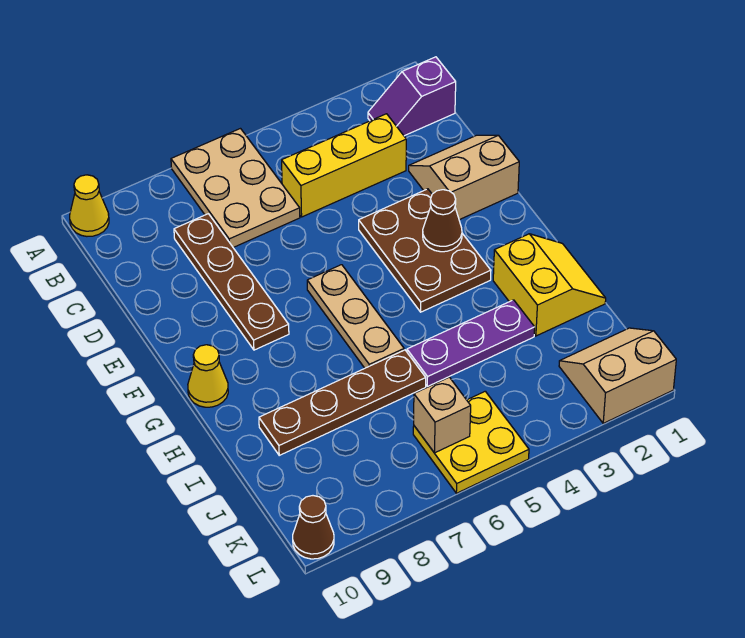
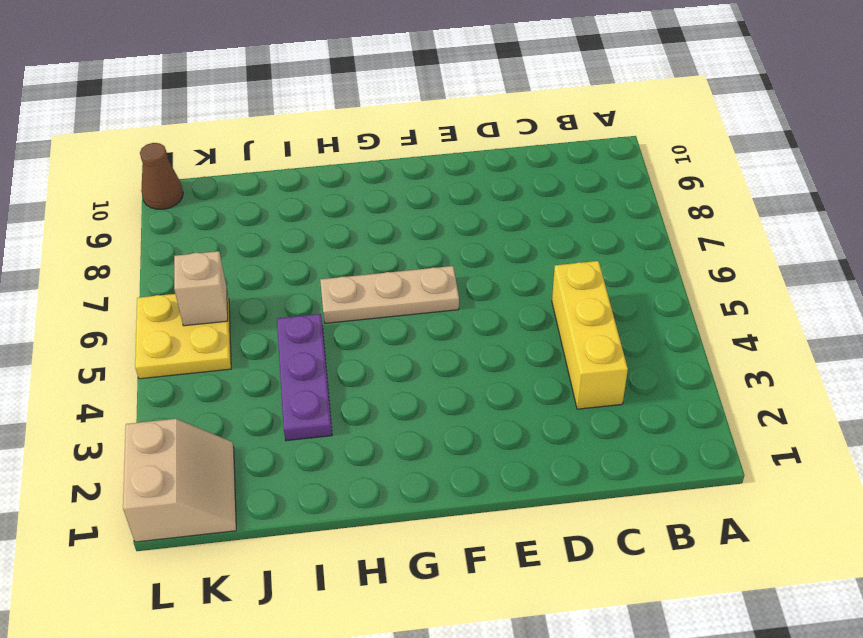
none -> tan plate A6:C7 level 1
none -> yellow cone A10 level 1
none -> purple slope B1:B2 level 1 top 1

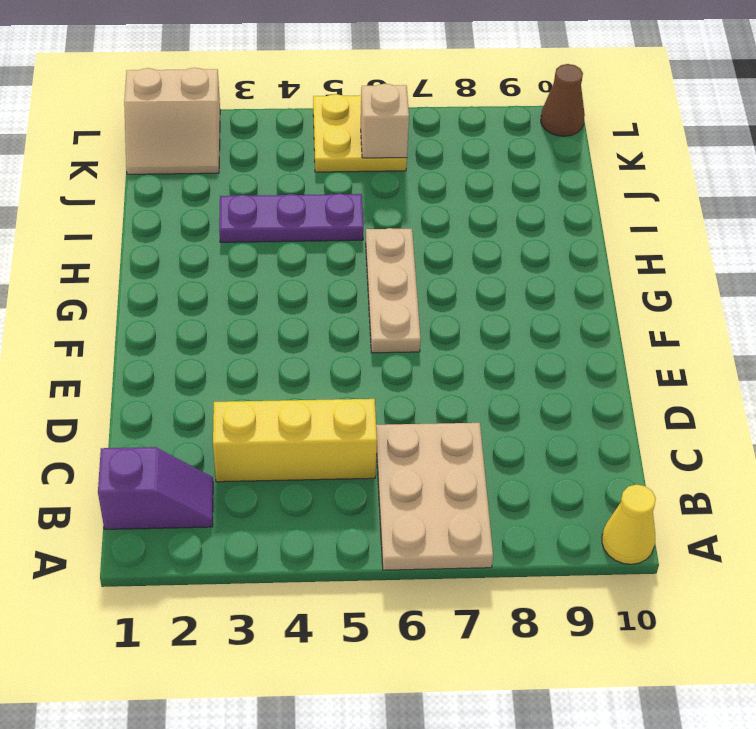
none -> brown plate C8:F8 level 1
none -> tan slope D1:E2 level 1 top E
none -> brown plate E3:G4 level 1

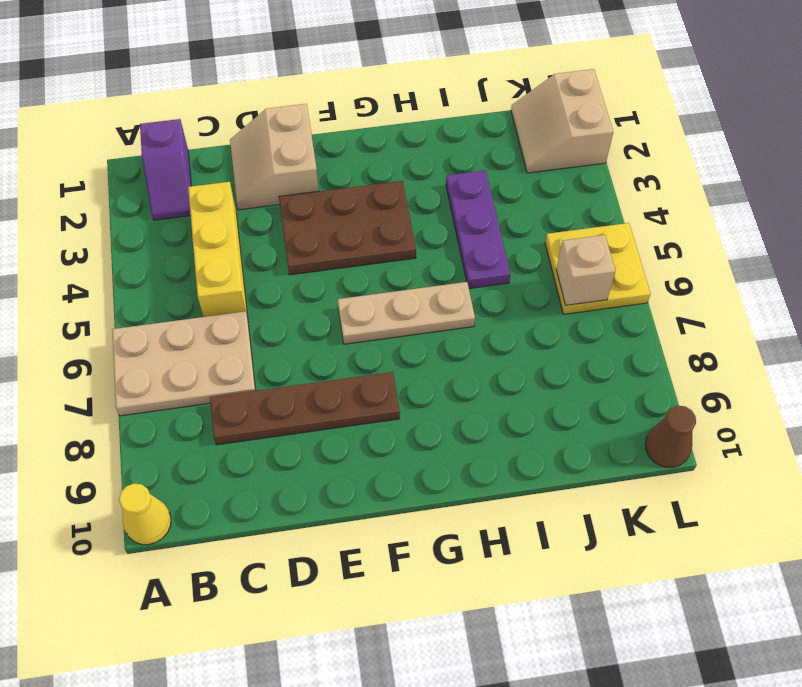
none -> yellow cone G10 level 1
none -> yellow slope H1:I2 level 1 top 2
none -> brown plate I6:I9 level 1

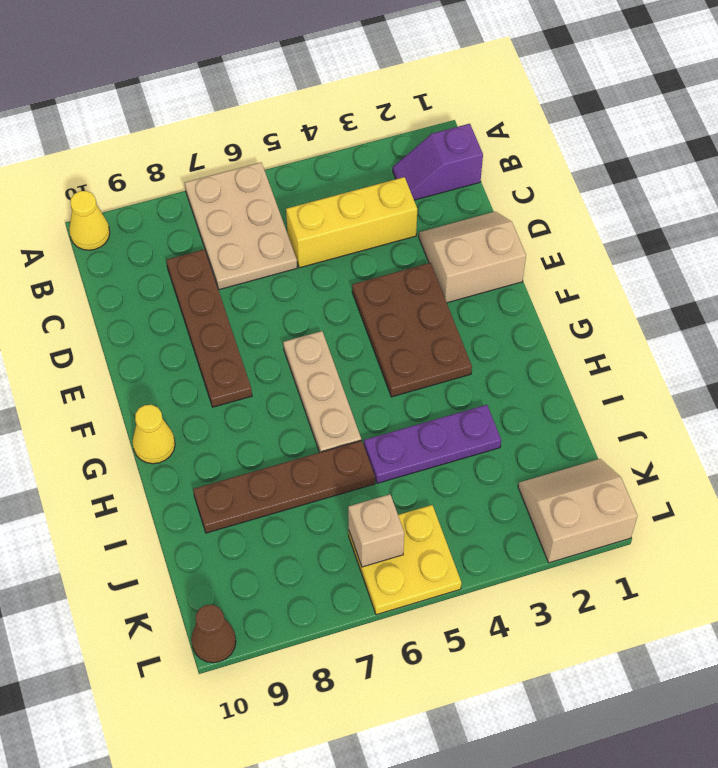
none -> yellow slope H1:I2 level 1 top 2
none -> brown cone F3 level 2

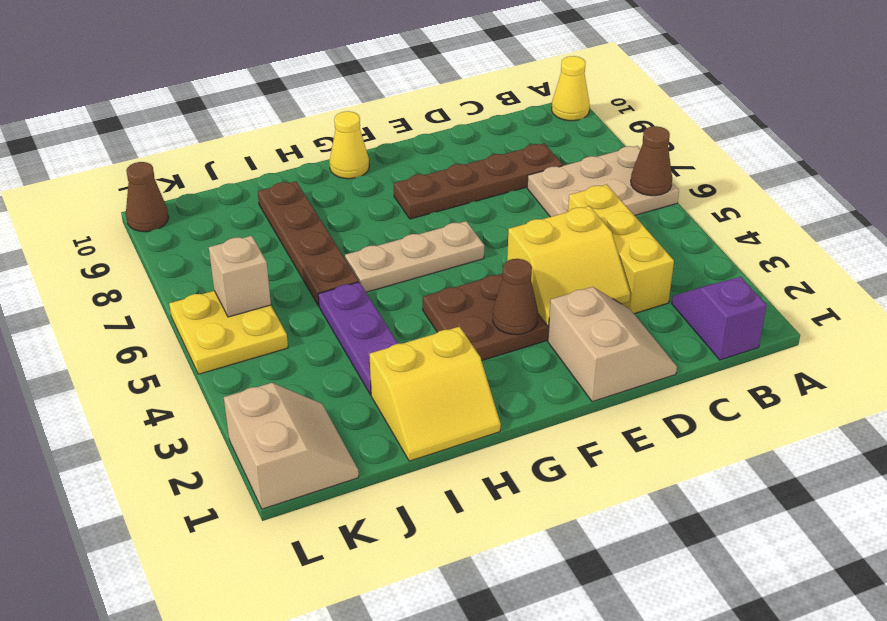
brown cone A6 level 2 -> none
yellow slope D3:E4 level 2 top 4 -> none

